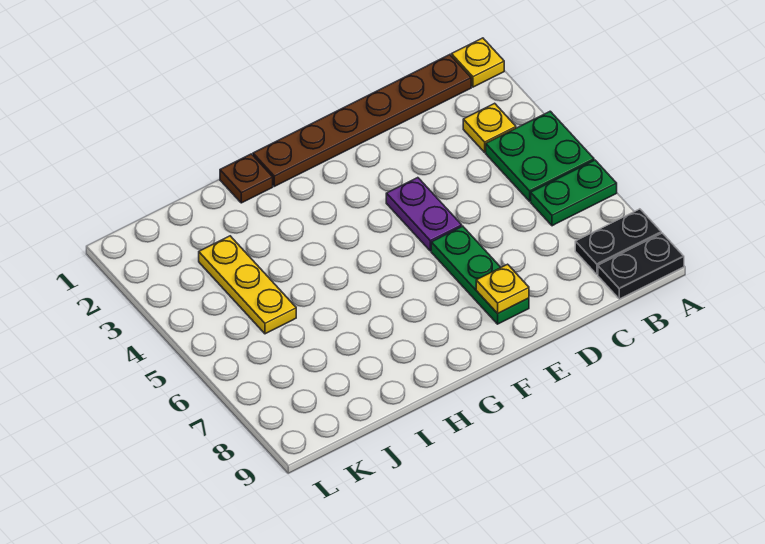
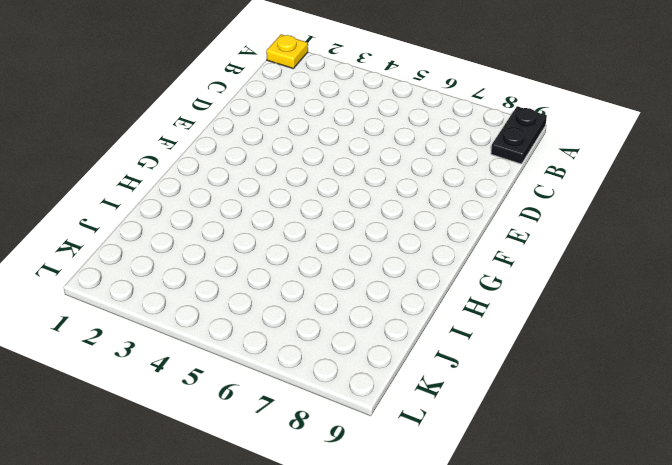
none -> green plate A4:B5 level 1
none -> green plate A6:B6 level 1
none -> black plate A8:B8 level 1

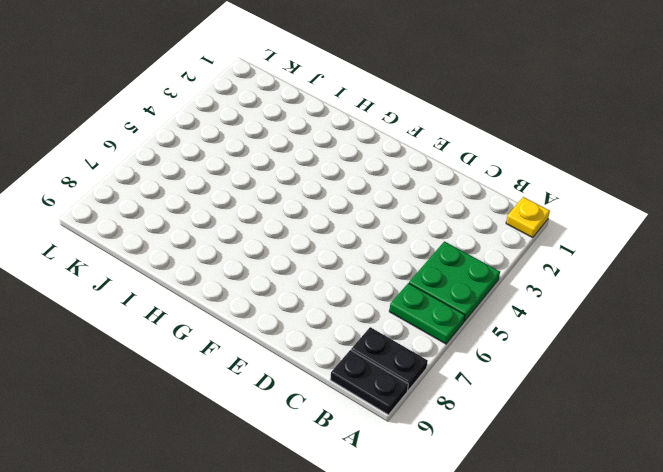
none -> brown plate B1:G1 level 1
none -> yellow plate B3 level 1
none -> purple plate E4:E5 level 1

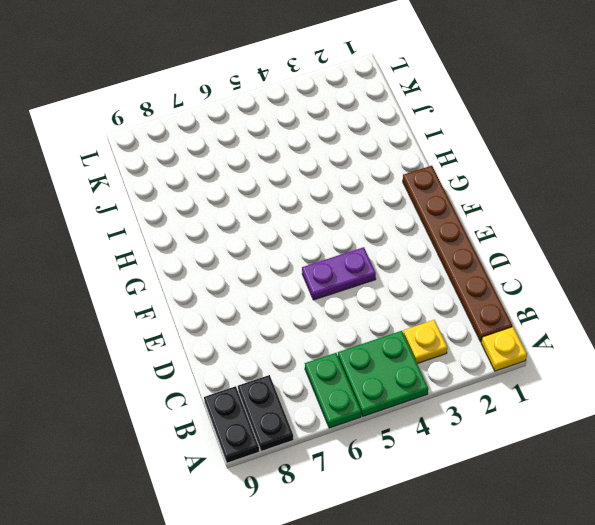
none -> green plate E6:E8 level 1
none -> brown plate H1 level 1
none -> yellow plate J3:J5 level 1

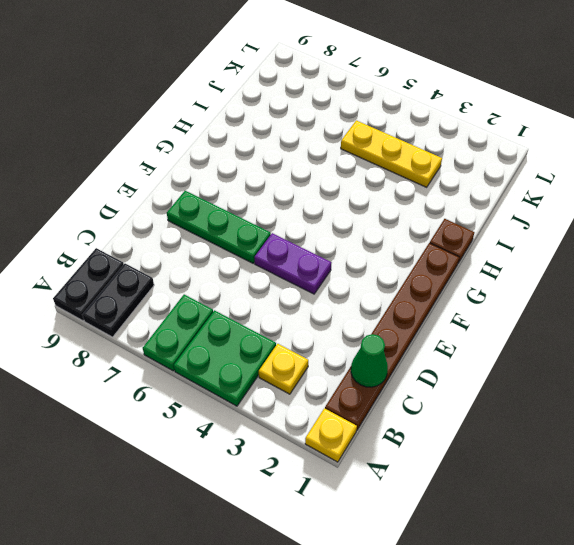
green cone C1 level 2 -> none
none -> yellow plate E8 level 2

